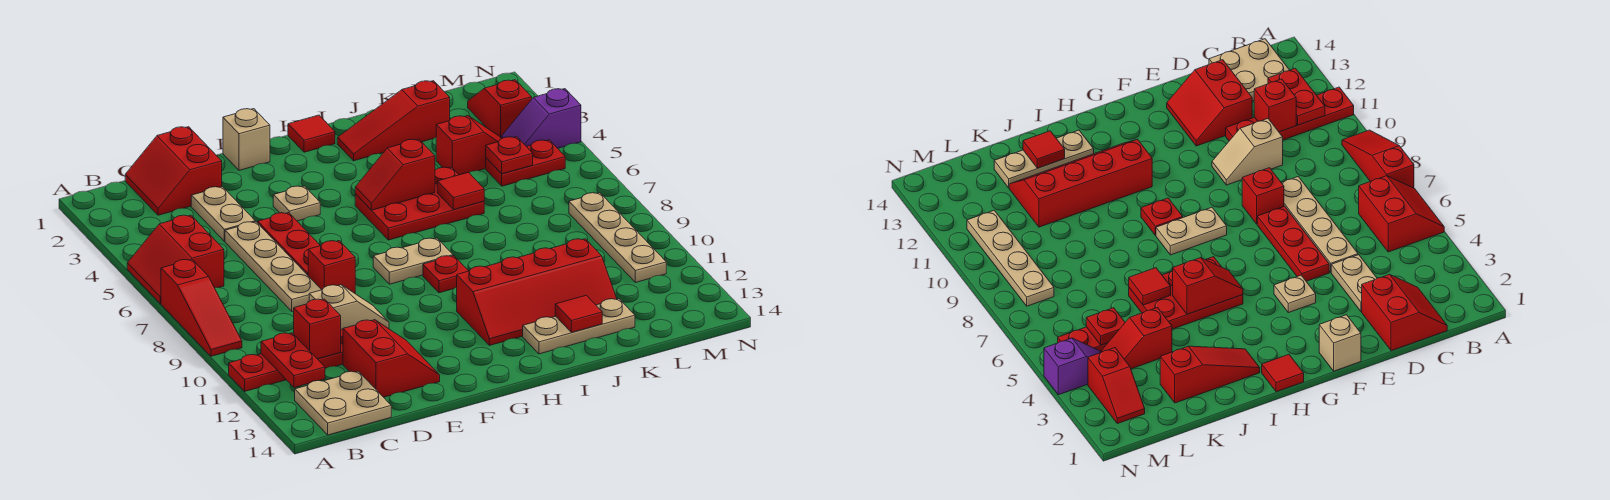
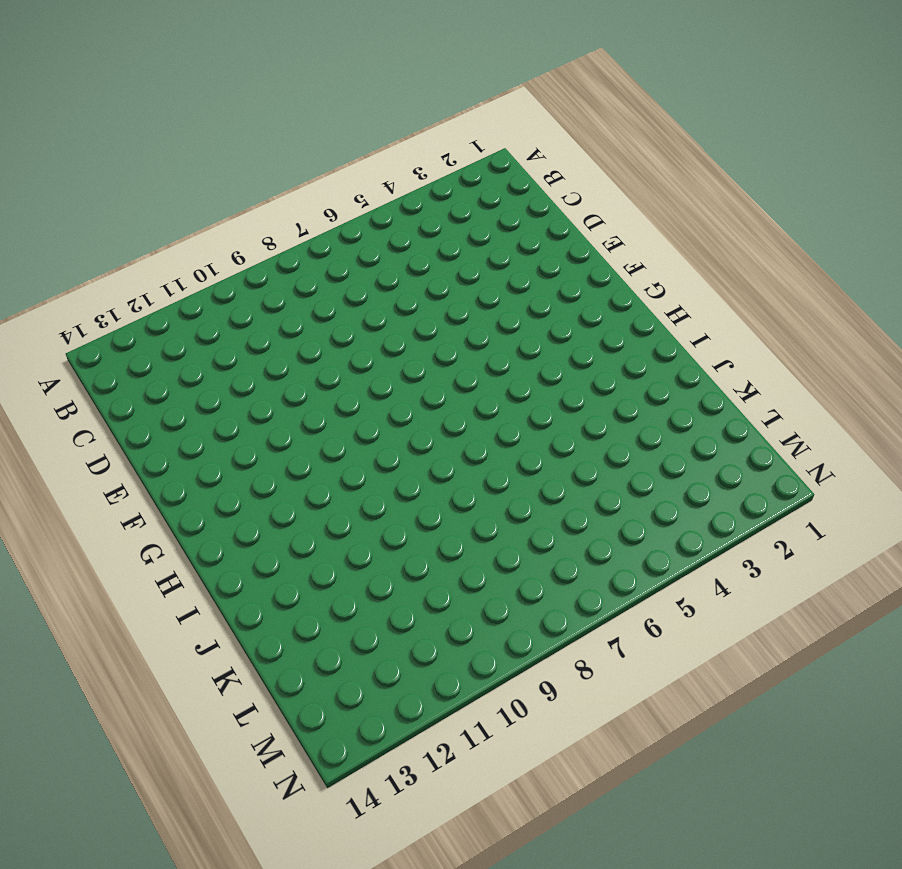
none -> red slope A5:B6 level 1 top B
none -> red slope A7:A9 level 1 top 7
none -> red plate A11:D11 level 1
none -> tan plate B13:C14 level 1

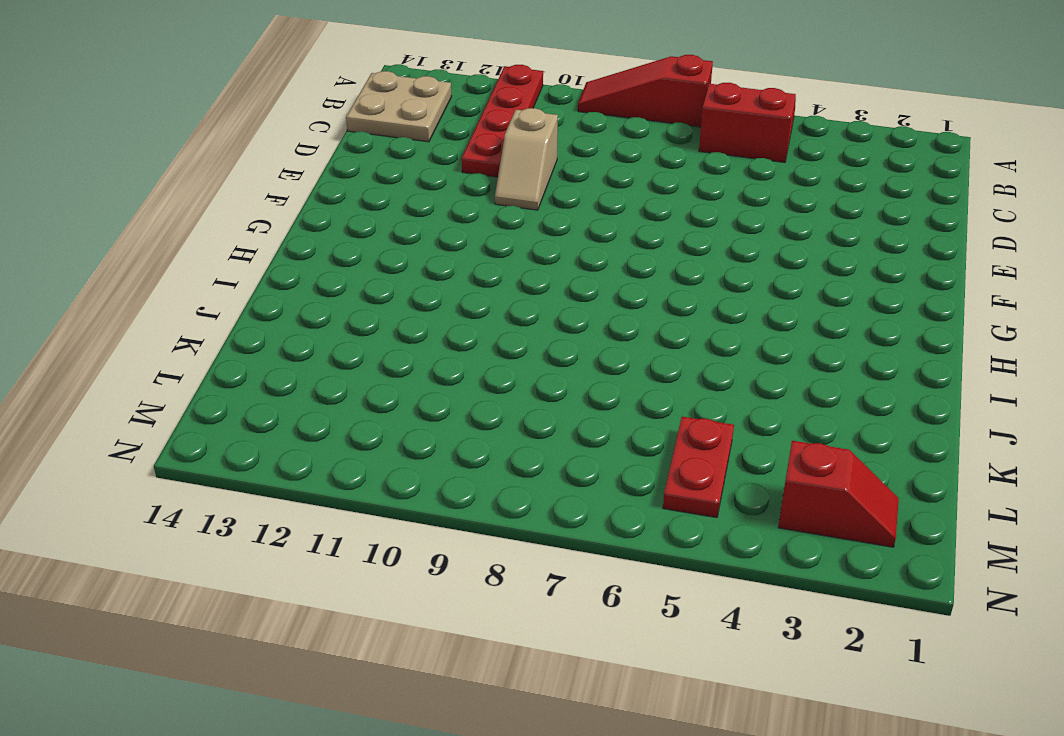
none -> red slope C1:D2 level 1 top D
none -> tan plate D3:D4 level 1
none -> tan plate D5:D8 level 1
none -> red slope D12:E13 level 1 top D

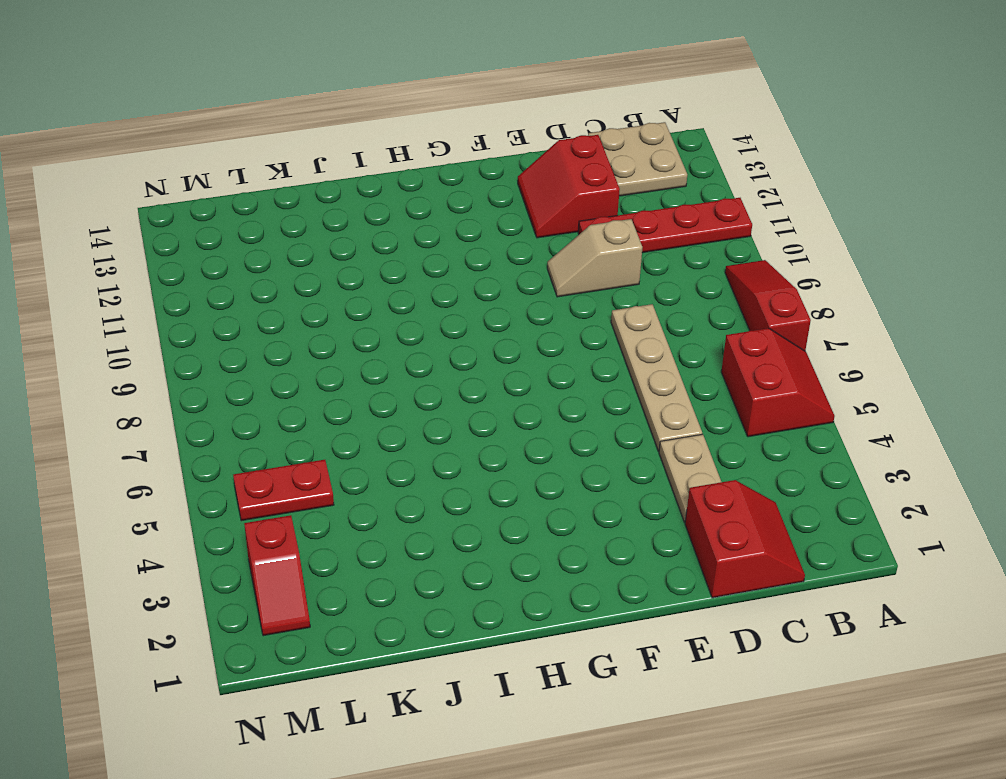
none -> red plate E5:E7 level 1
none -> red brick E8 level 1
none -> tan brick F1 level 1
none -> tan plate F4 level 1

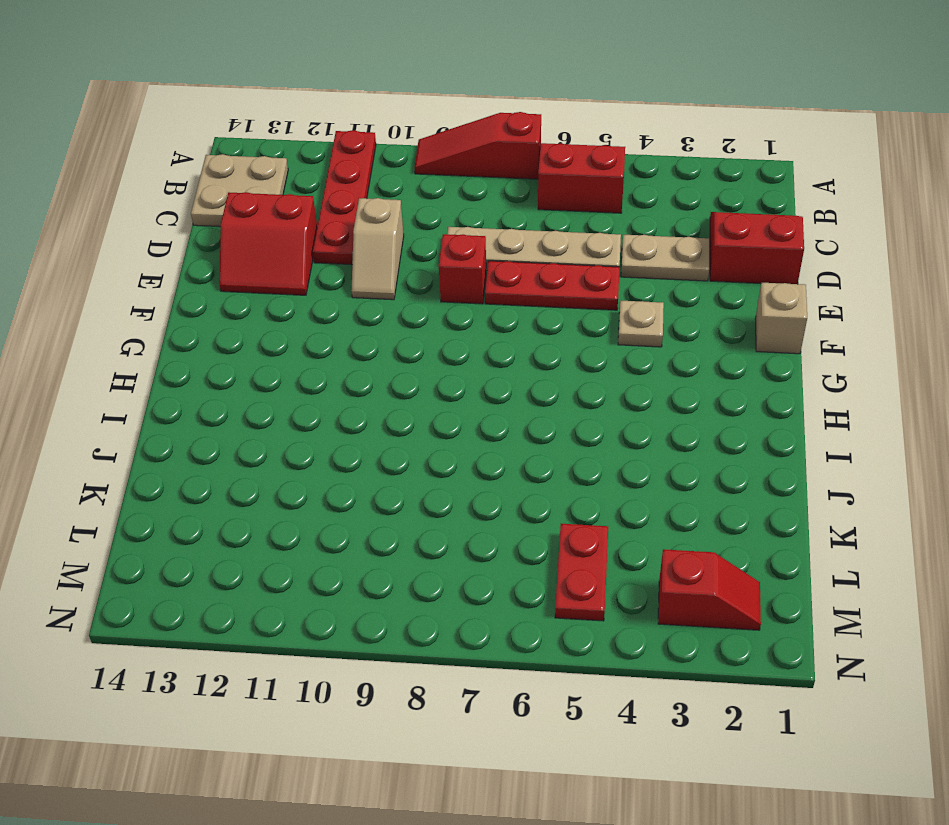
none -> tan plate G8:H8 level 1
none -> red tile H1 level 1
none -> red plate H5:J6 level 1
none -> red plate H9 level 1

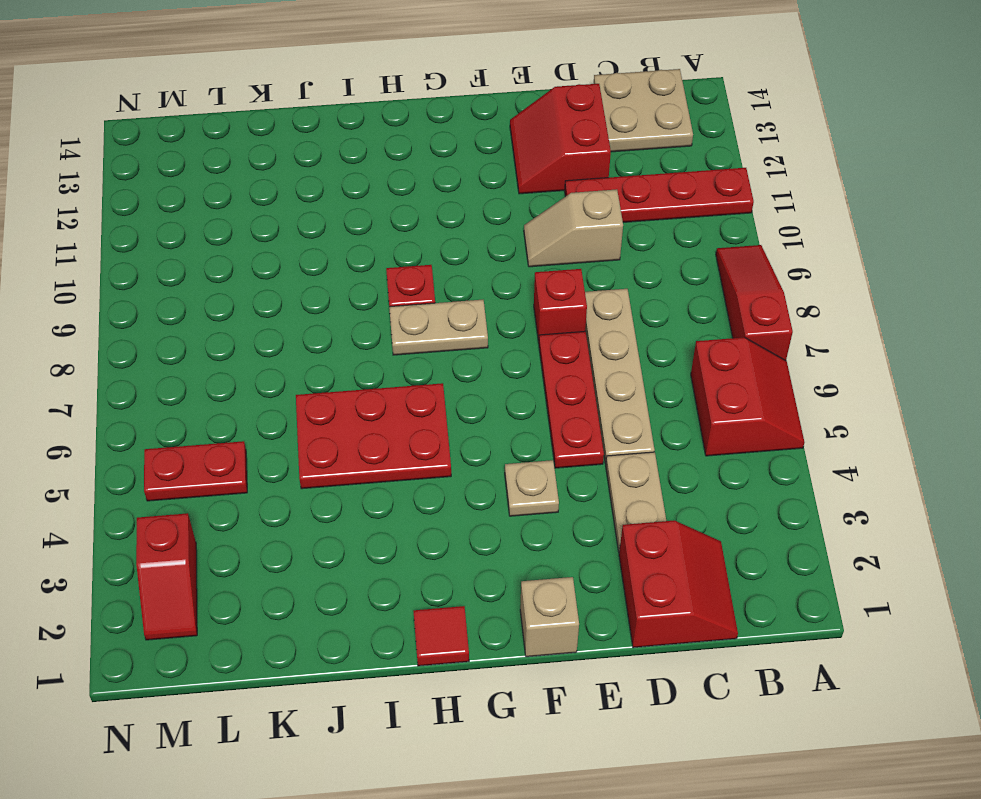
none -> red slope H11:K12 level 1 top 11
none -> red slope I2:K2 level 1 top K
none -> tan plate I13:K13 level 1
none -> red slope K4:L4 level 1 top K

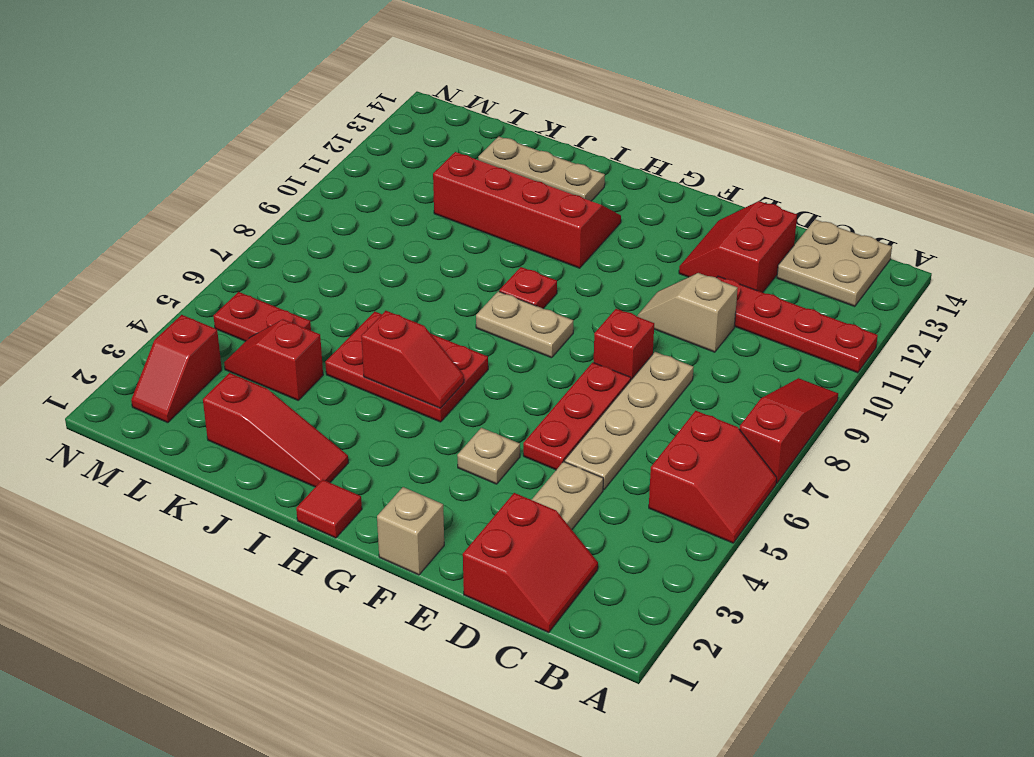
none -> purple slope M4:N4 level 1 top N
none -> tan plate M8:M11 level 1
none -> red plate B11:B12 level 2
none -> red brick C11 level 2

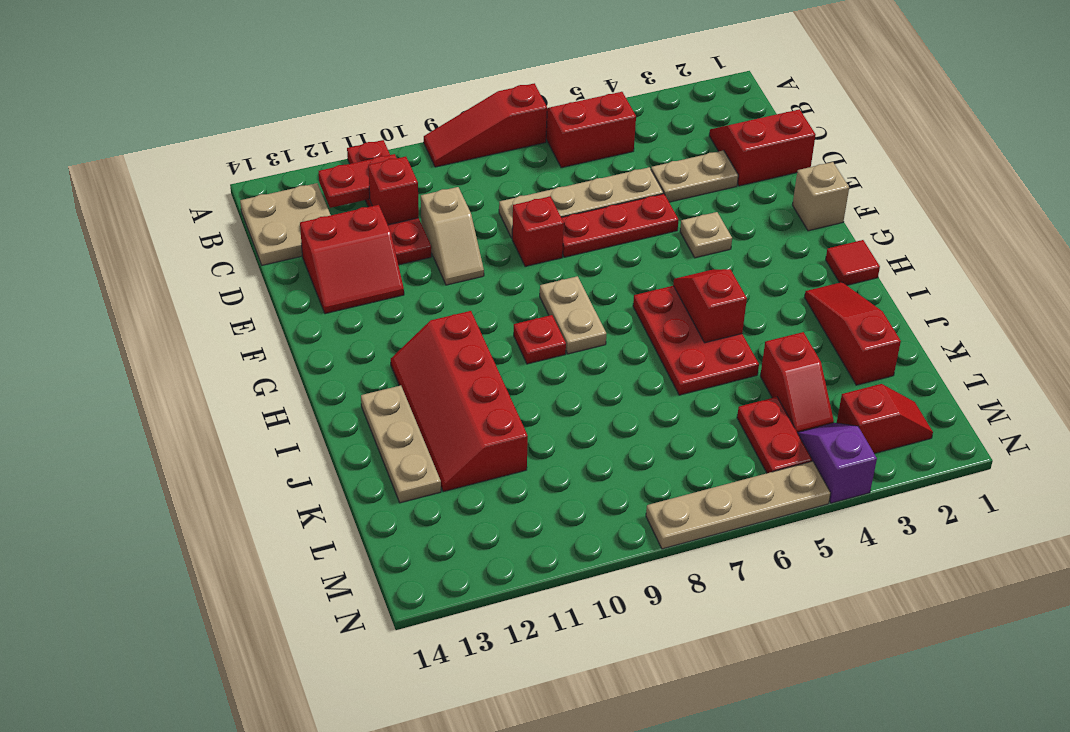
tan plate N5:N8 level 1 -> tan plate M8:M11 level 1
none -> red tile J6 level 2
none -> red tile J13 level 2
none -> red plate L5 level 2

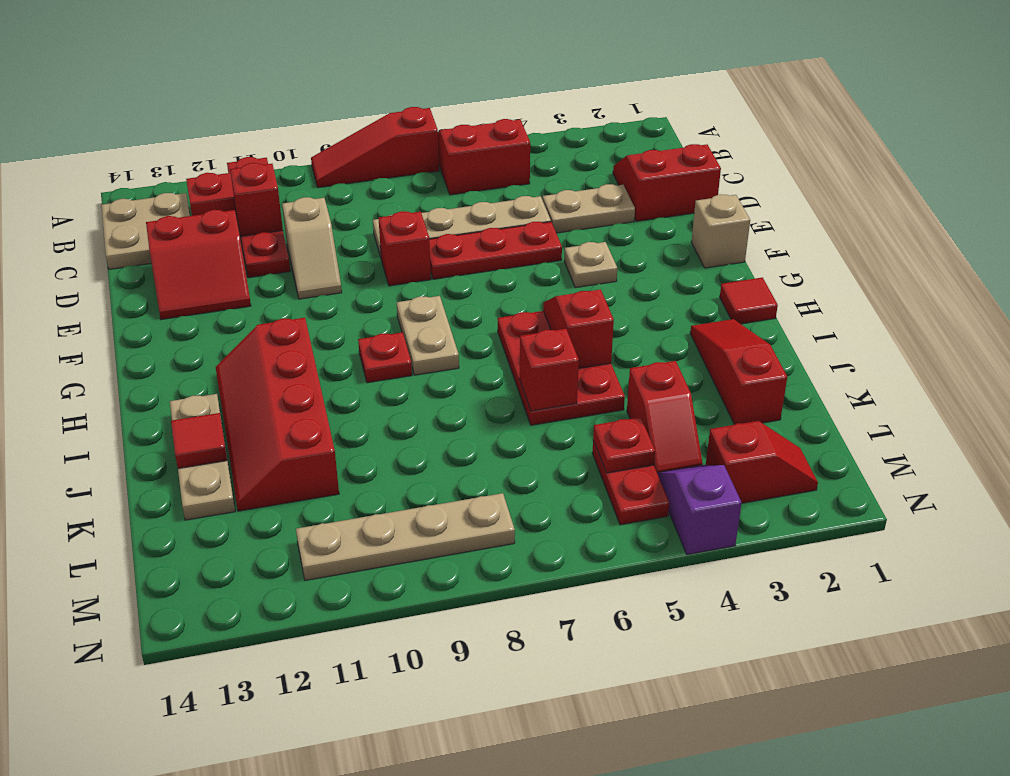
red brick J6 level 2 -> red tile J6 level 2

